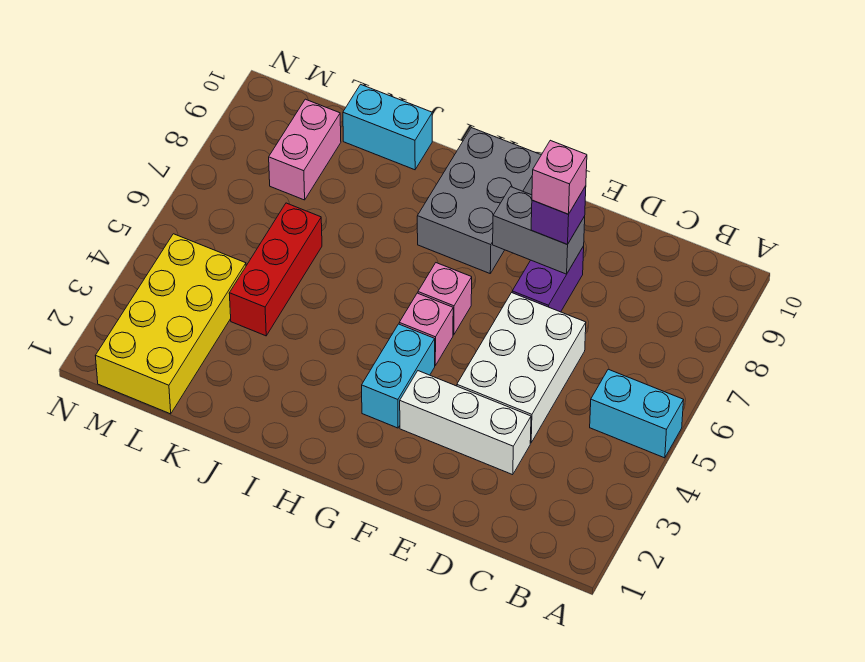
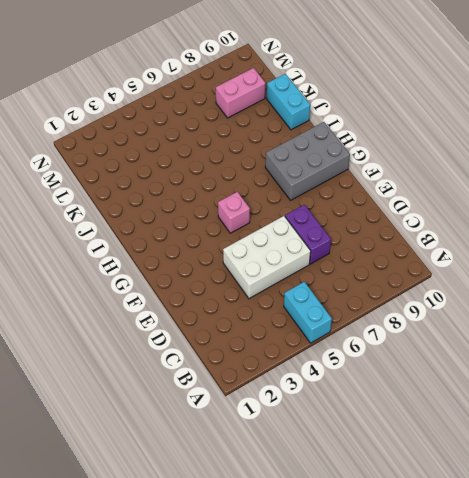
purple brick D7:E7 level 1 -> purple brick E7:E8 level 1
none -> white brick D3:F3 level 1
none -> cyan brick G3:G4 level 1
none -> pink brick G6 level 1

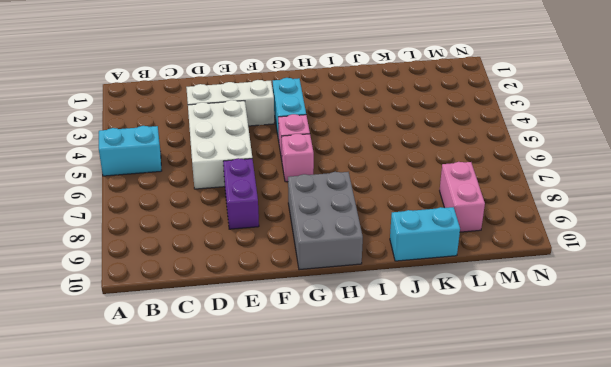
none -> red brick K4:K6 level 1
none -> yellow brick L1:M4 level 1
none -> grey brick E8:F8 level 2

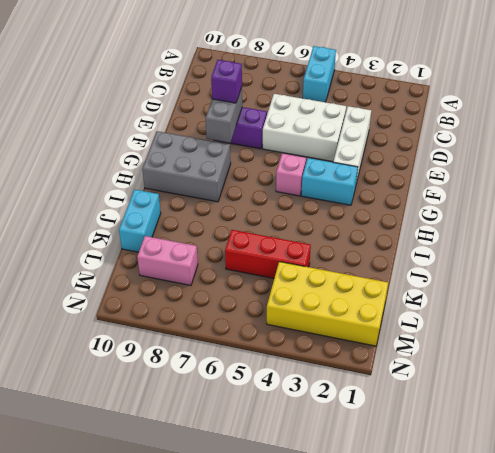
none -> pink brick G6 level 1
none -> pink brick E8 level 4

